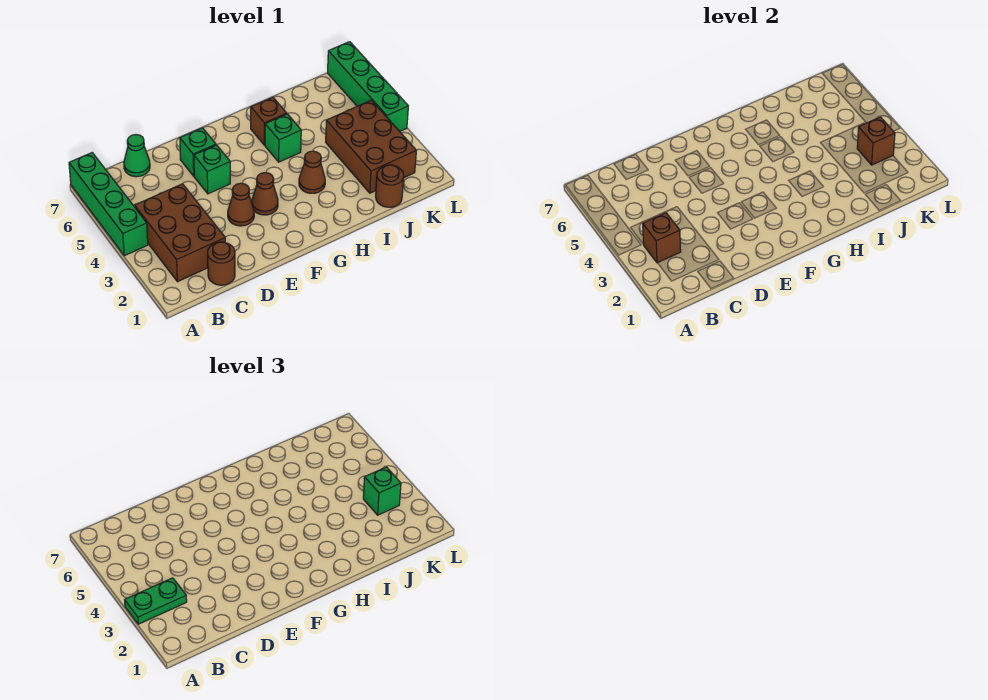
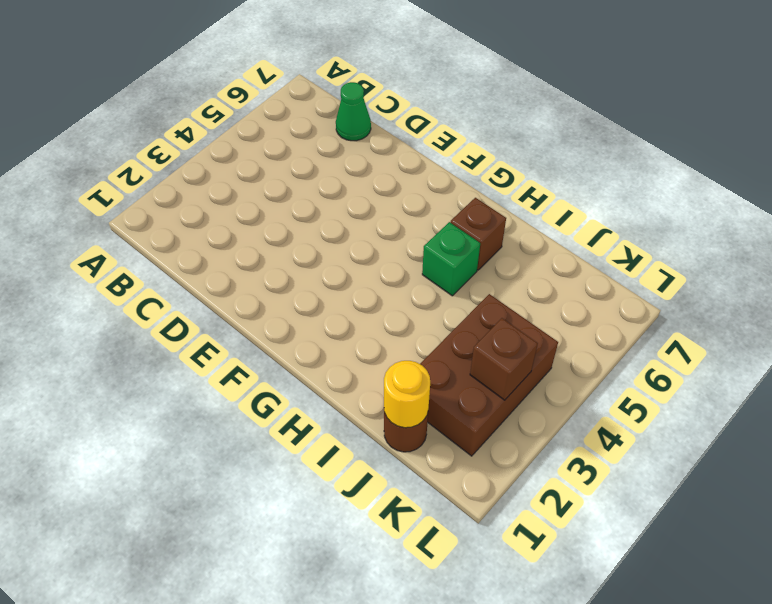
yellow round brick J1 level 2 -> none
none -> green brick A4:A7 level 1
none -> brown brick B2:C4 level 1
none -> brown round brick C1 level 1

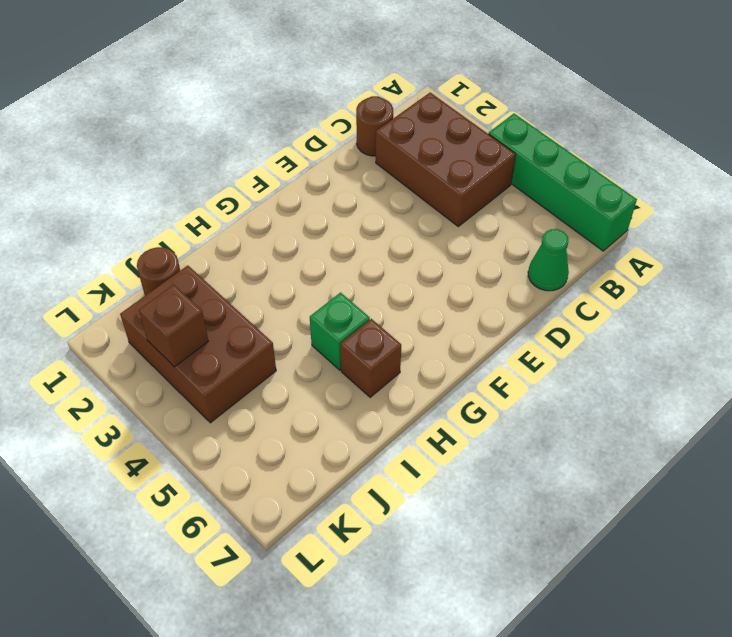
none -> brown cone E3 level 1
none -> green brick E5 level 1
none -> green brick E6 level 1

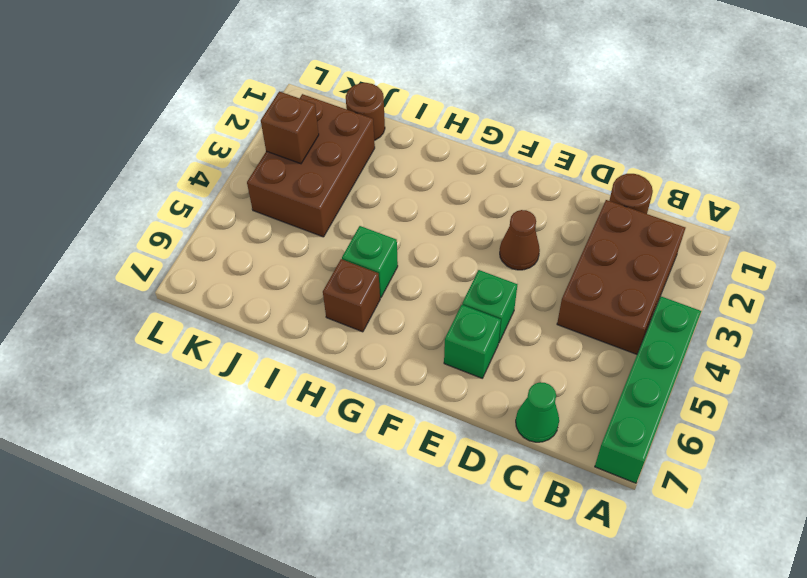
none -> brown cone F3 level 1
none -> brown cone H3 level 1
none -> green brick L4:L7 level 1

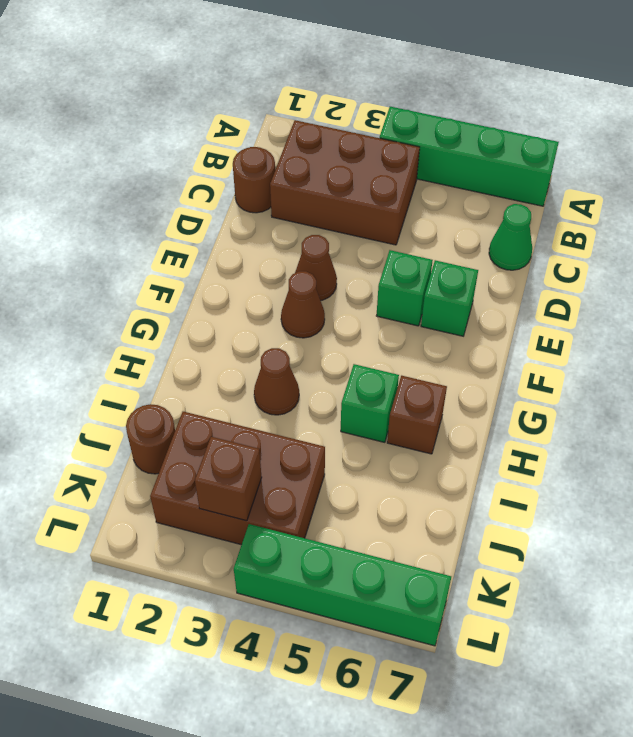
none -> brown brick B3 level 2
none -> green plate A3:B3 level 3
none -> green brick K3 level 3

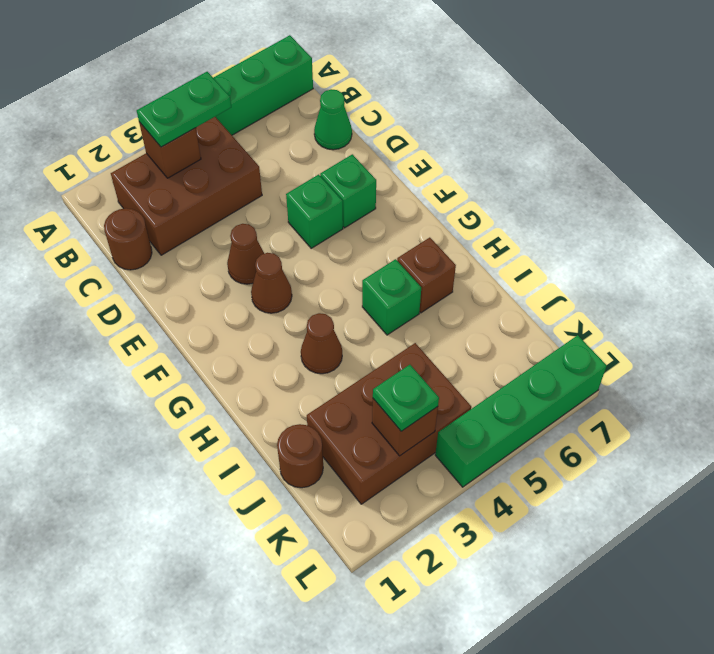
green plate B3:B4 level 3 -> green plate A3:B3 level 3
green plate K3 level 3 -> green brick K3 level 3

